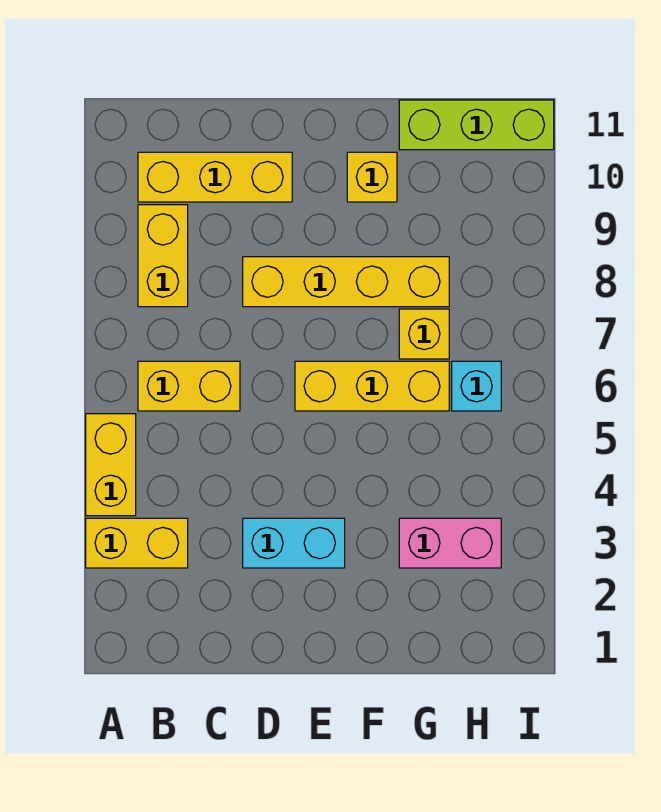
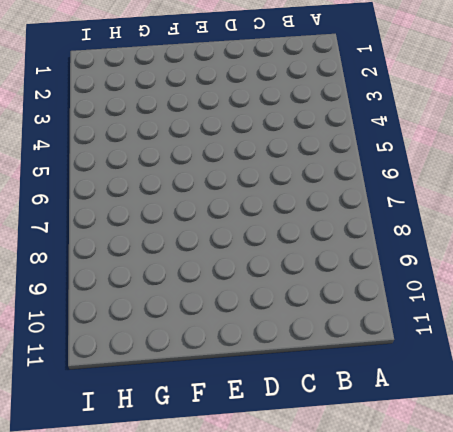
none -> yellow brick A3:B3 level 1
none -> yellow brick A4:A5 level 1
none -> yellow brick B6:C6 level 1

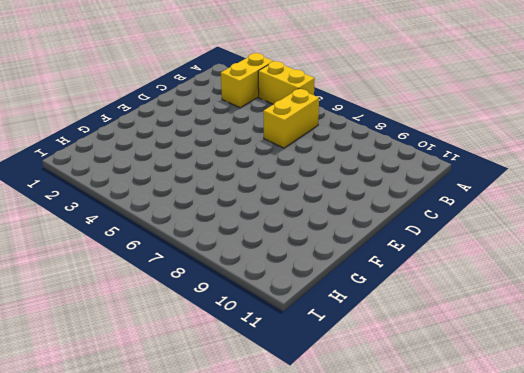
none -> yellow brick B8:B9 level 1
none -> yellow brick B10:D10 level 1
none -> cyan brick D3:E3 level 1

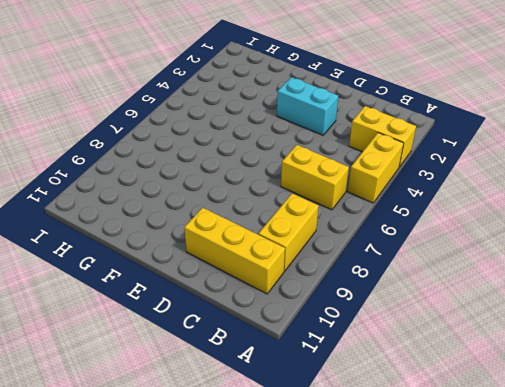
none -> yellow brick D8:G8 level 1
none -> yellow brick E6:G6 level 1
none -> yellow brick F10 level 1

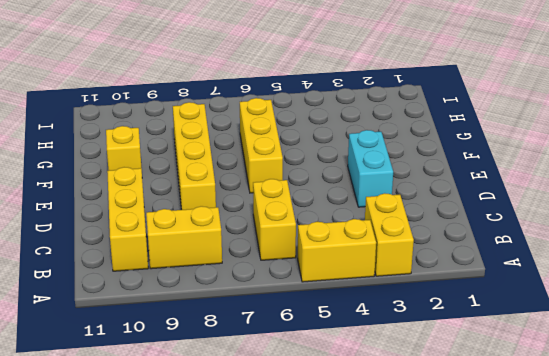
none -> pink brick G3:H3 level 1
none -> yellow brick G7 level 1
none -> lime brick G11:I11 level 1

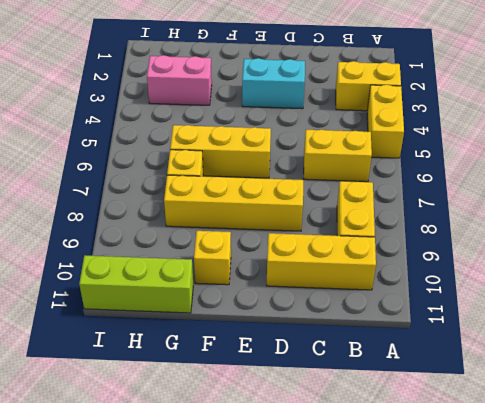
none -> cyan brick H6 level 1

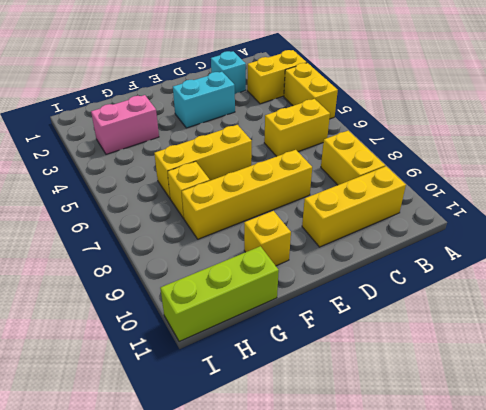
cyan brick C2 level 1 -> cyan brick H6 level 1

